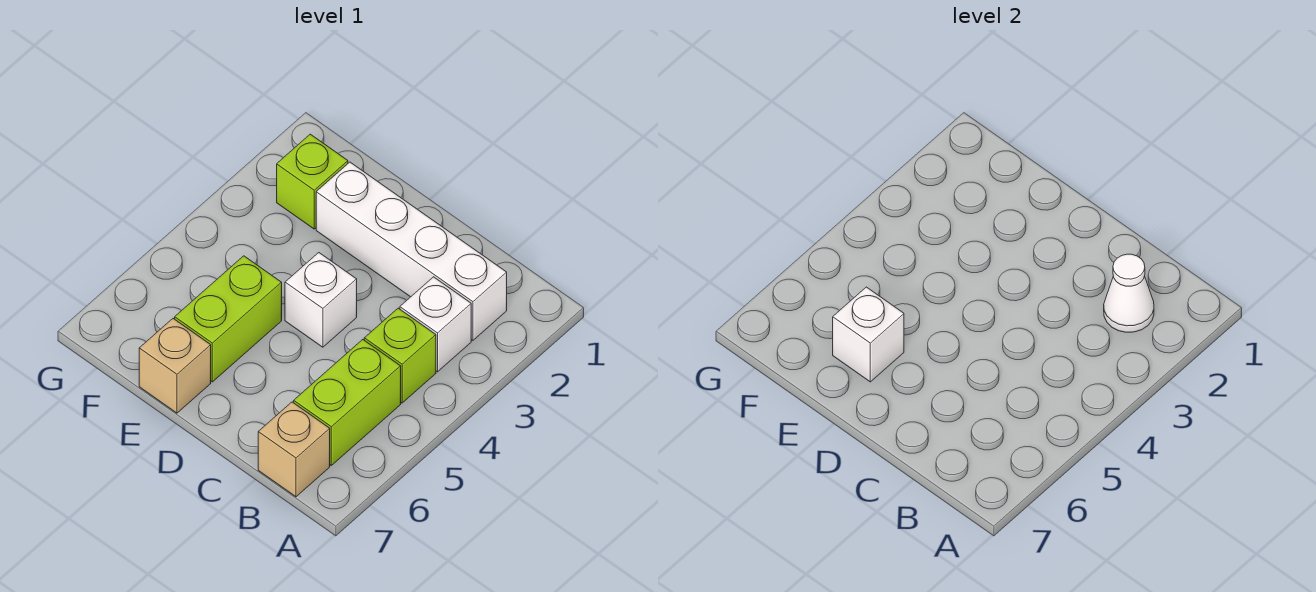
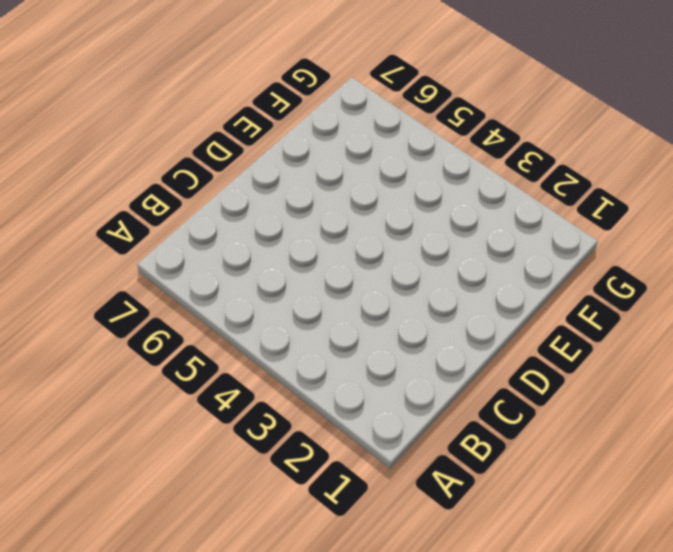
none -> white brick B2:E2 level 1
none -> white brick B3 level 1

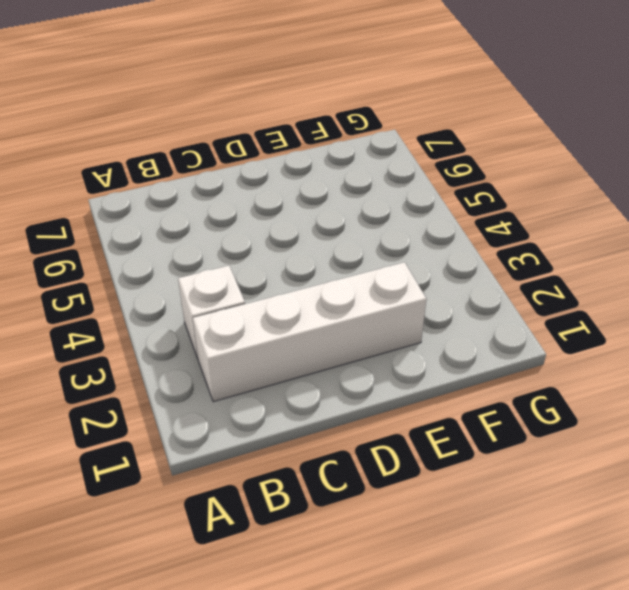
none -> lime brick B4 level 1
none -> lime brick B5:B6 level 1

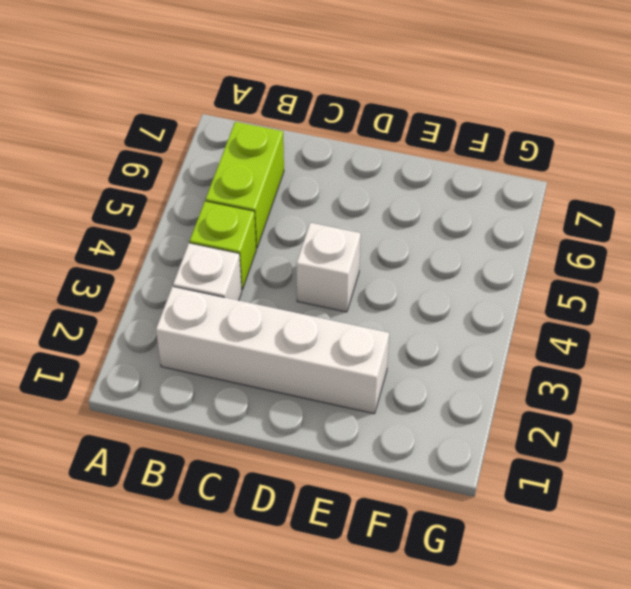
none -> tan brick B7 level 1
none -> lime brick E5:E6 level 1

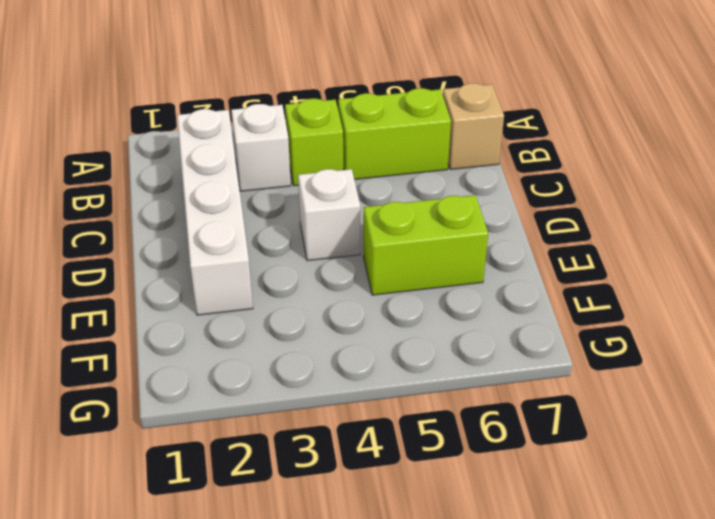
none -> tan brick E7 level 1
none -> lime brick F2 level 1

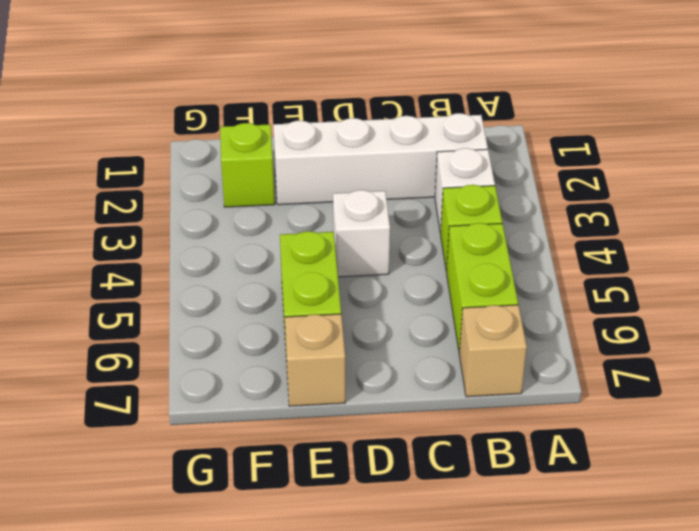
none -> white cone B2 level 2
none -> white brick E6 level 2

